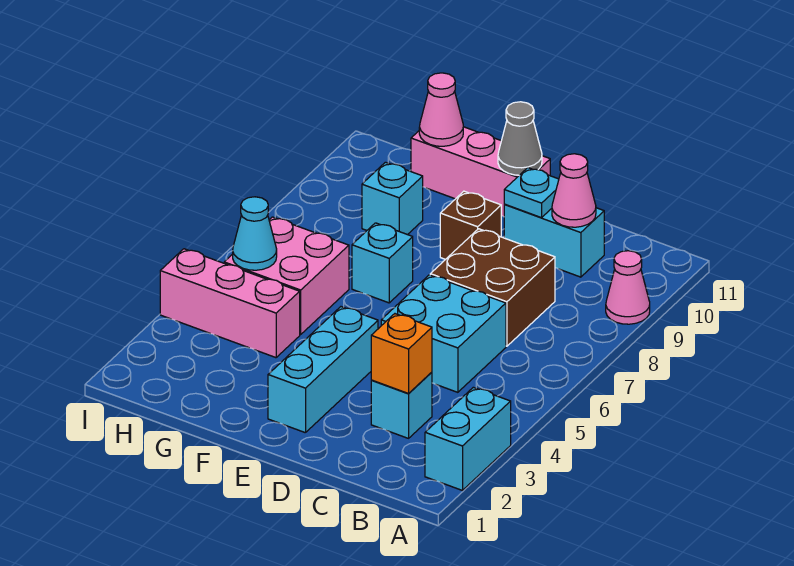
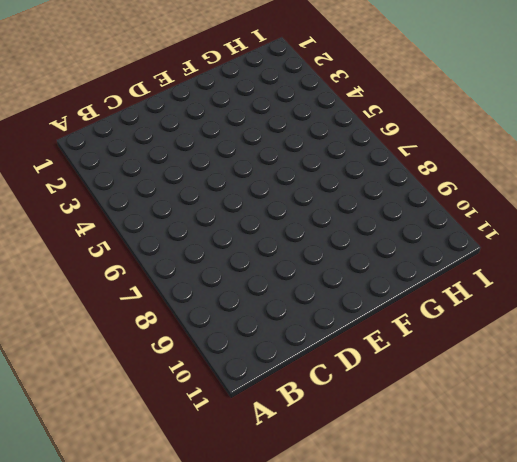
none -> cyan brick A2:A3 level 1
none -> pink cone A9 level 1
none -> cyan brick C3 level 1

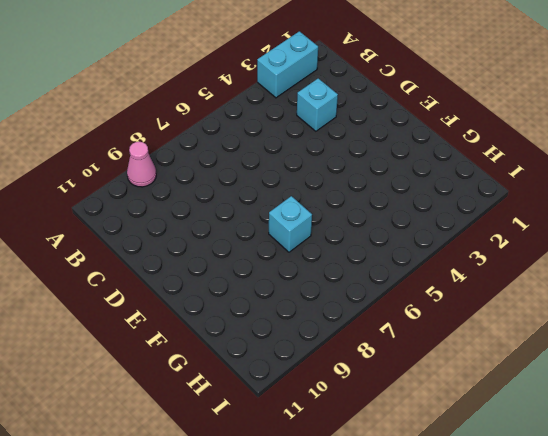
none -> cyan brick C5:D6 level 1
none -> brown brick C7:D8 level 1
none -> cyan brick C10:D10 level 1

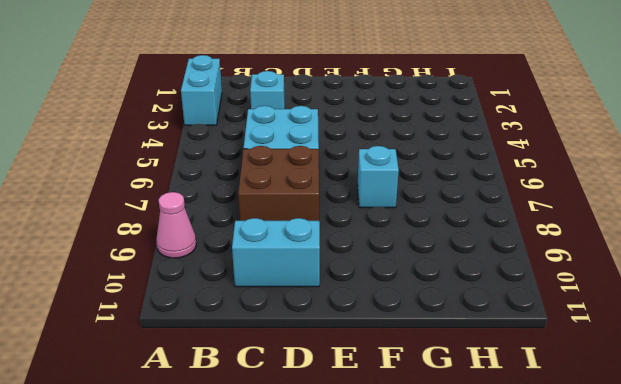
none -> cyan brick E2:E4 level 1
none -> brown brick E9 level 1
none -> pink brick E11:G11 level 1

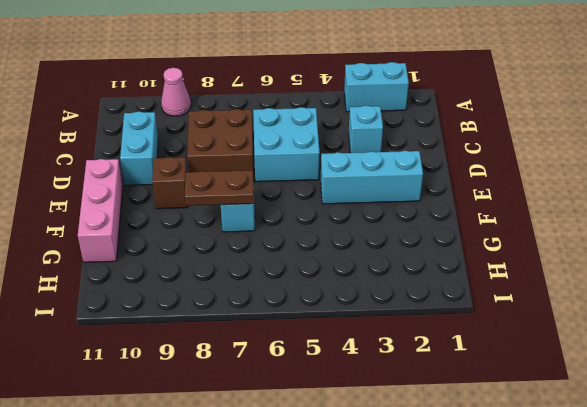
brown plate F7:F8 level 2 -> none
none -> pink brick G4:I4 level 1
none -> pink brick G5:H6 level 1
none -> cyan brick G9 level 1

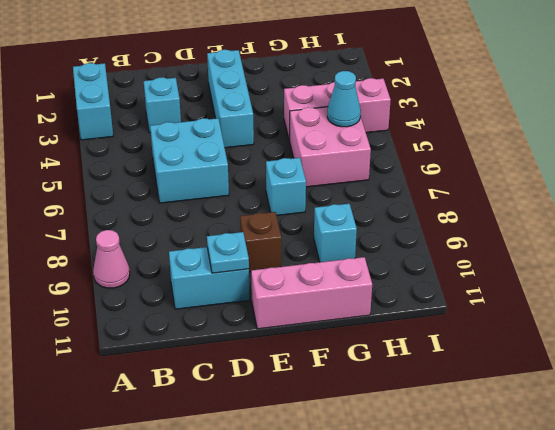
none -> brown brick C7:D8 level 1
none -> orange brick C3 level 2
none -> pink cone C10 level 2

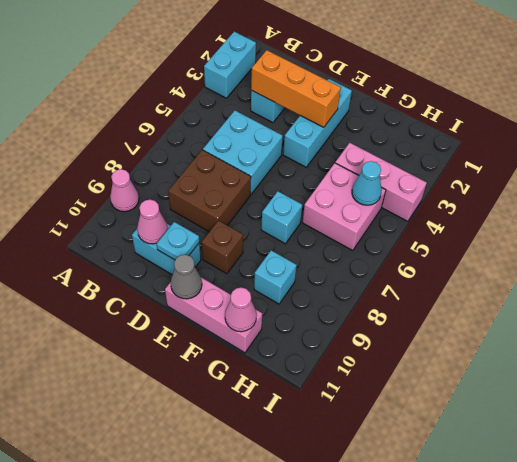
orange brick C3:E3 level 2 -> orange brick C3 level 2

